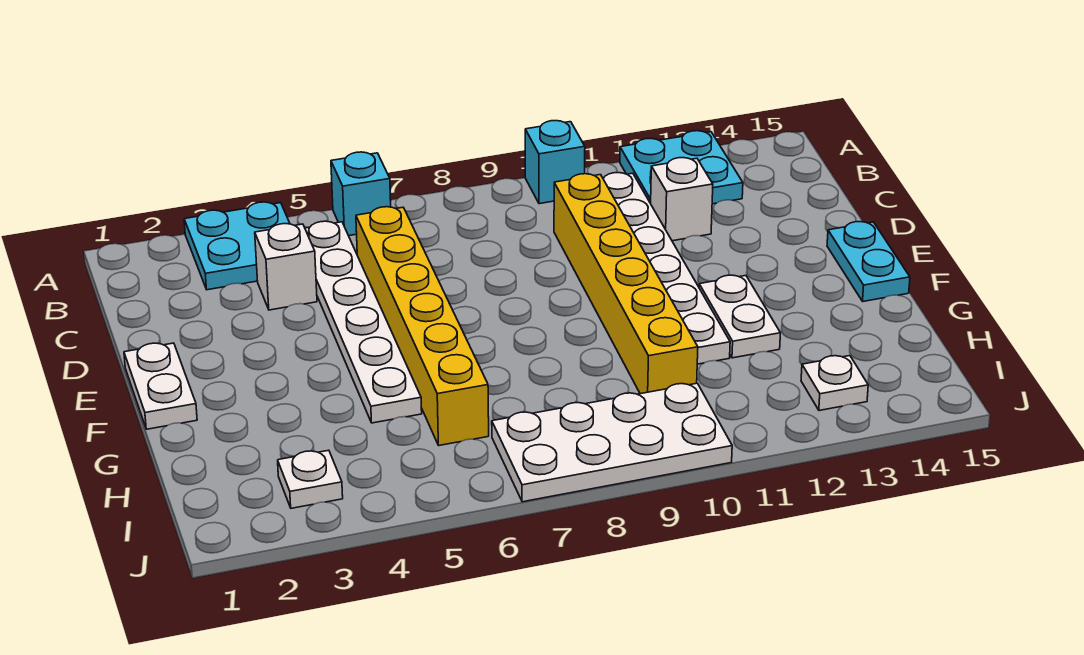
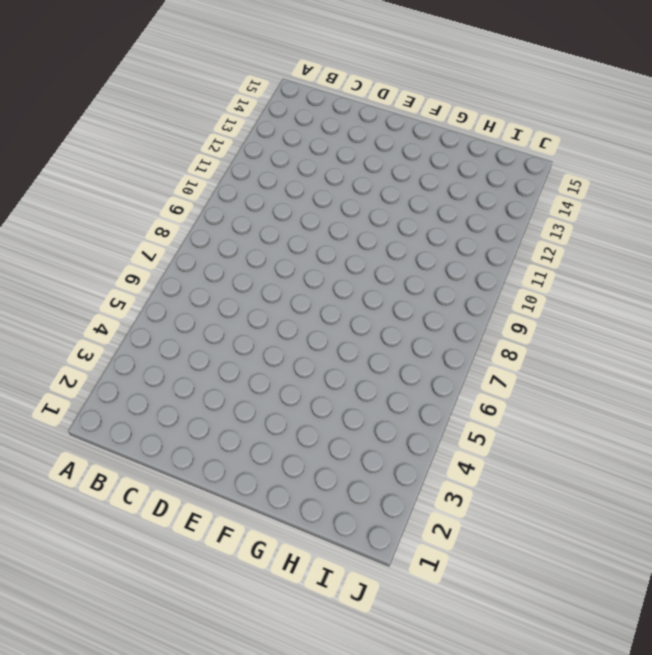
none -> cyan plate A3:B4 level 1
none -> cyan brick A6 level 1
none -> cyan brick A10 level 1

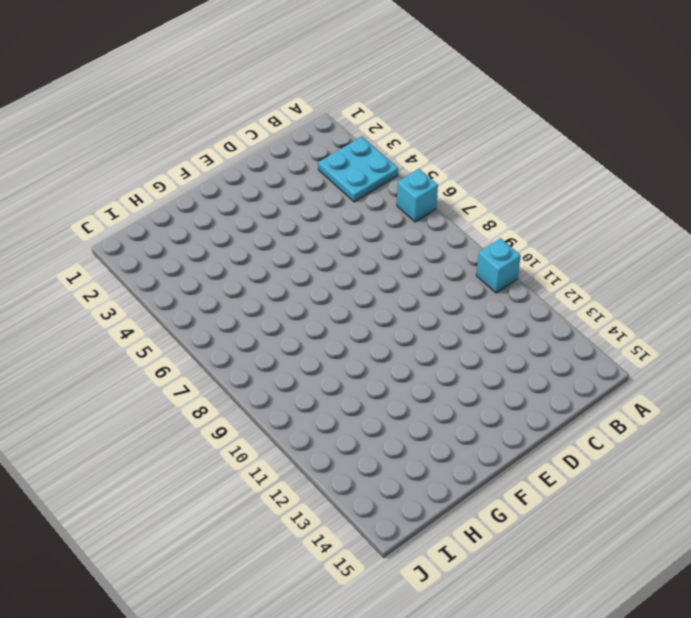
none -> cyan plate A12:B13 level 1
none -> white plate B5:G5 level 1
none -> white plate B11:G11 level 1

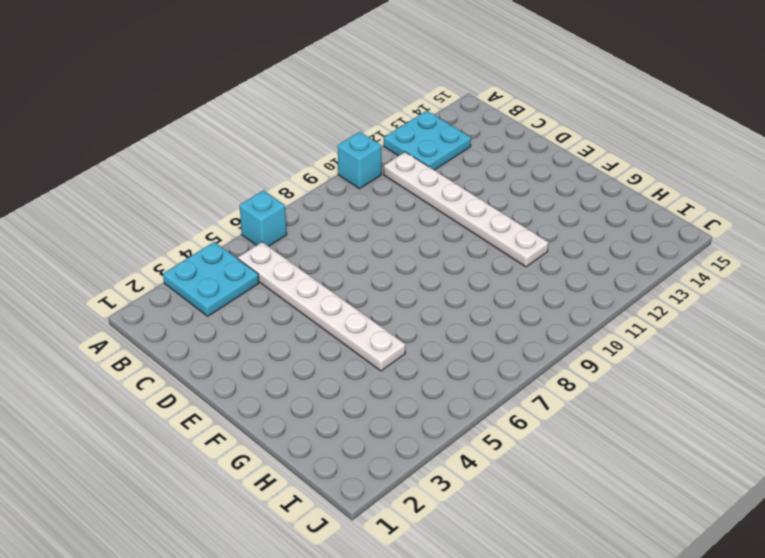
none -> white brick C4 level 1
none -> yellow brick C6:H6 level 1
none -> yellow brick C10:H10 level 1

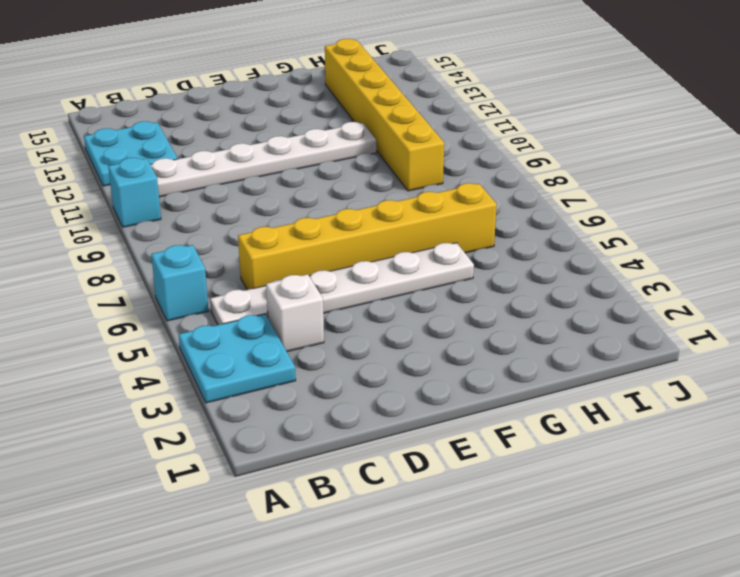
yellow brick H9:H14 level 1 -> yellow brick C10:H10 level 1
none -> white brick C12 level 1
none -> white plate E1:F1 level 1
none -> cyan plate E15:F15 level 1

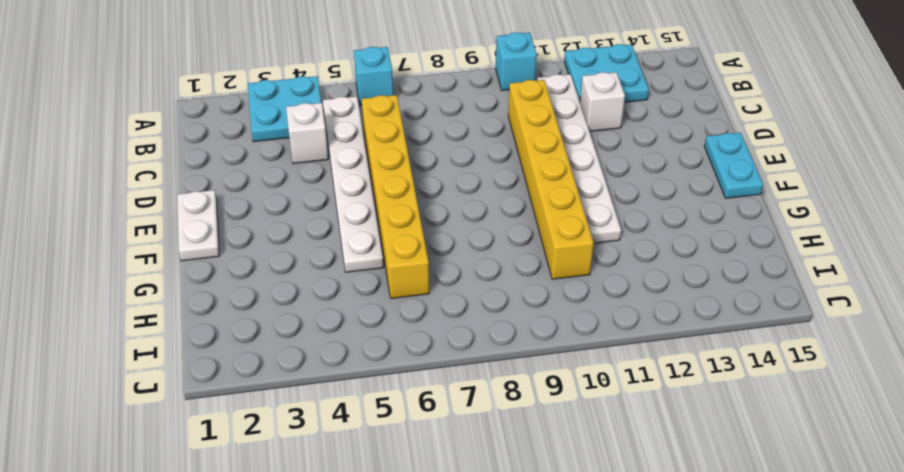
none -> white plate F12:G12 level 1
none -> white plate I3 level 1
none -> white plate I7:J10 level 1

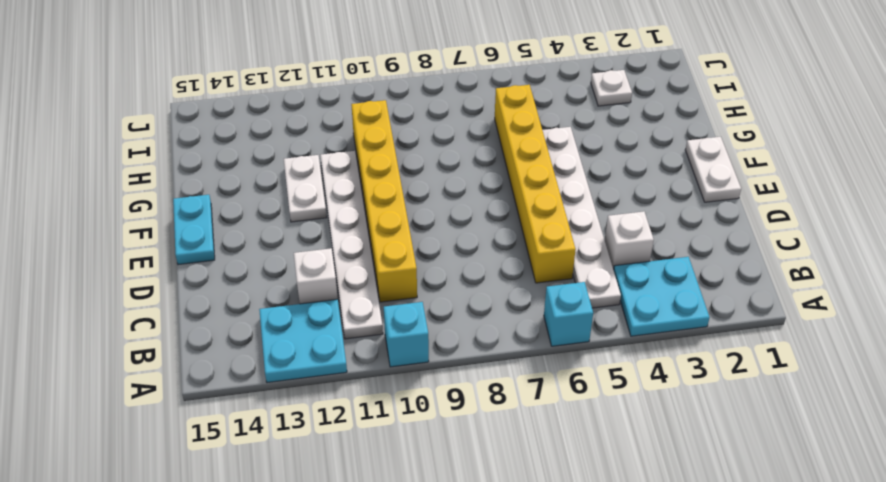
none -> white plate I7:J10 level 1
none -> white plate I13 level 1

